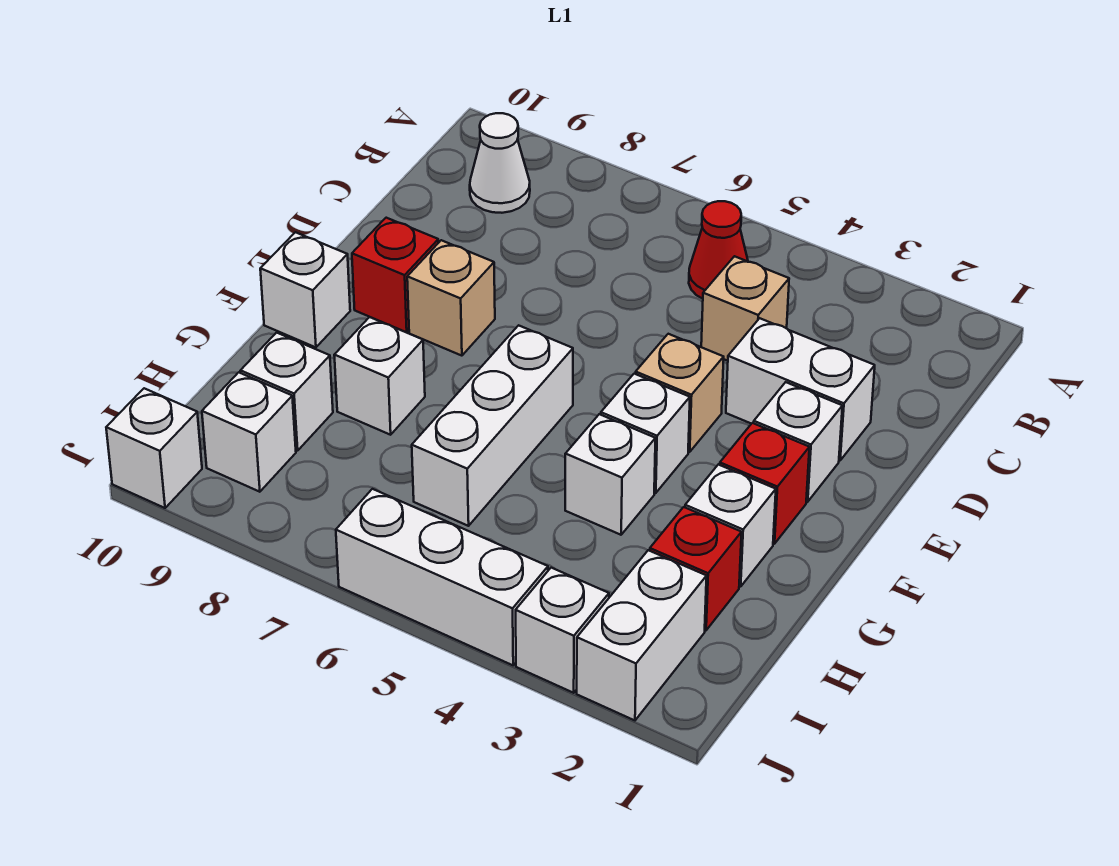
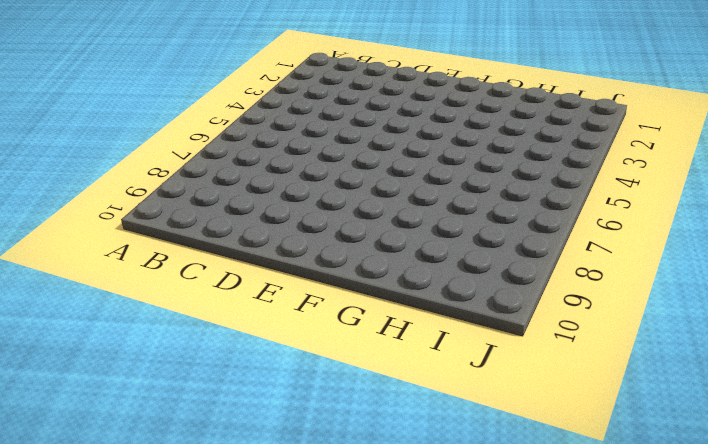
none -> red cone B5 level 1
none -> white cone B9 level 1
none -> tan brick C4 level 1

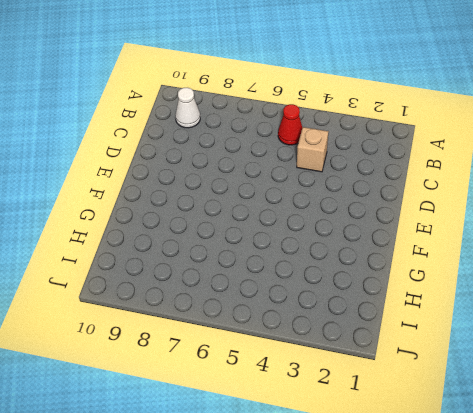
none -> white brick D2:D3 level 1
none -> white brick E2 level 1
none -> tan brick E4 level 1

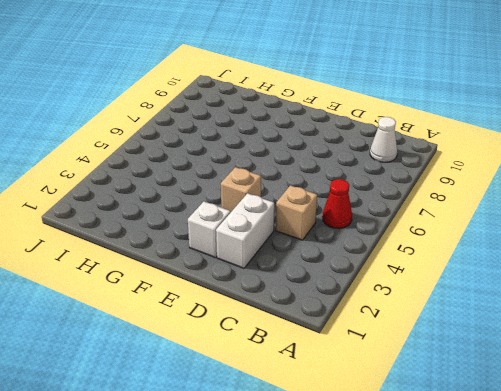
none -> tan brick E8 level 1
none -> red brick E9 level 1
none -> red brick F2 level 1

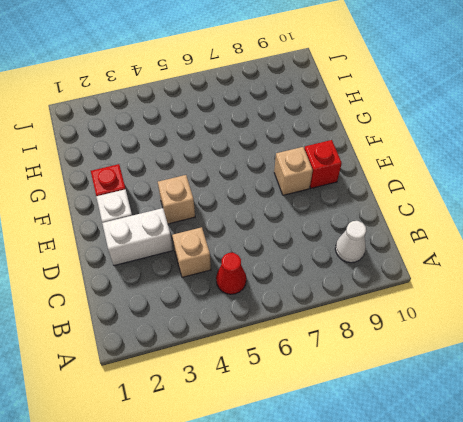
none -> white brick F4 level 1
none -> white brick F6:H6 level 1
none -> white brick F10 level 1

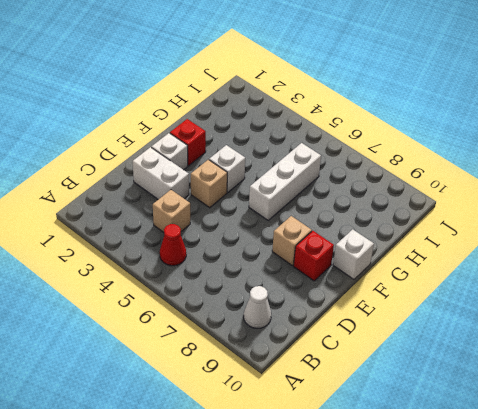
none -> white brick G2 level 1
none -> white brick G4 level 1
none -> white brick G8 level 1

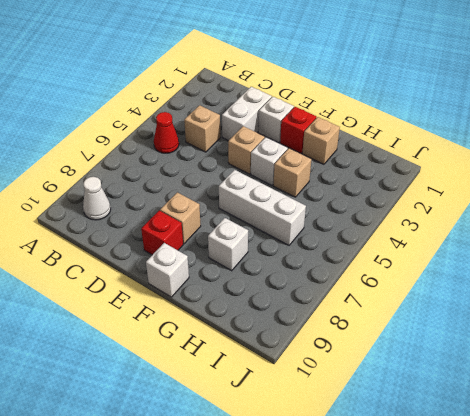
tan brick G2 level 1 -> white brick G2 level 1
tan brick G4 level 1 -> white brick G4 level 1
none -> red brick H2 level 1
none -> white brick H9 level 1
none -> white brick I2:J2 level 1

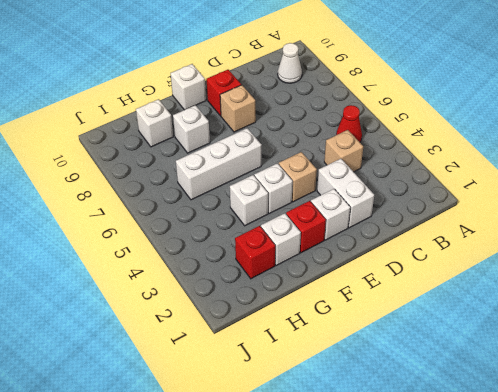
none -> white brick I2:J2 level 1
none -> white brick I9 level 1
none -> white brick J3 level 1

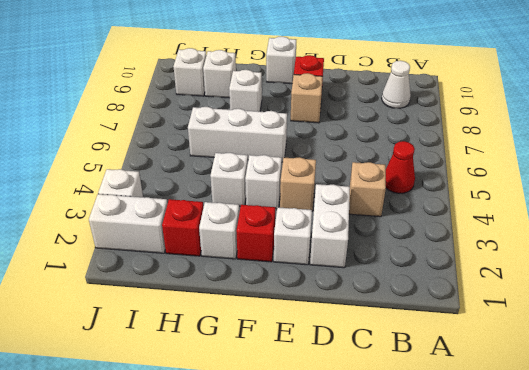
none -> white brick J4:J6 level 1
none -> white brick J10 level 1

